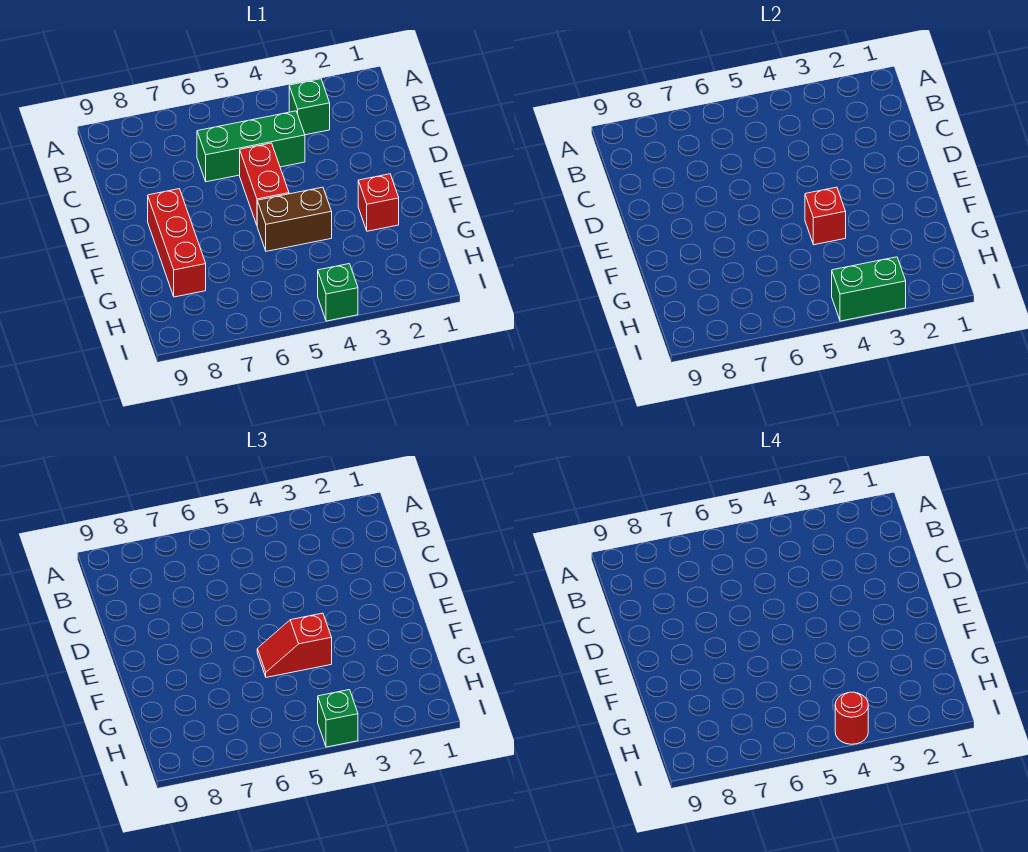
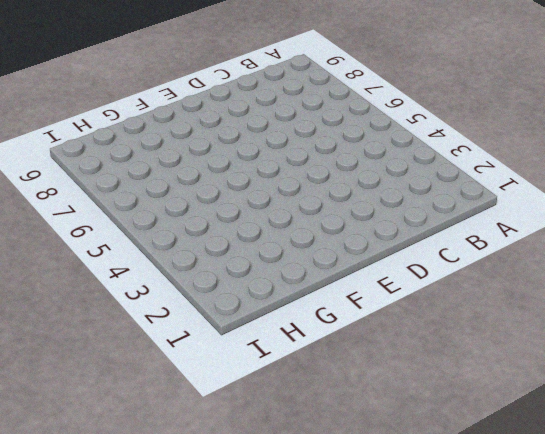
none -> green brick B3 level 1
none -> green brick C4:C6 level 1
none -> red brick D5:E5 level 1

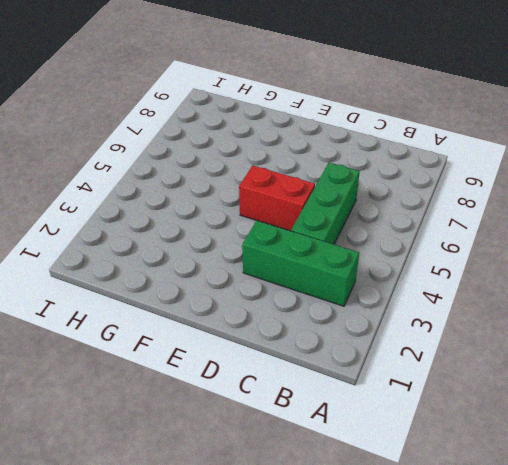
green brick B3:D3 level 1 -> green brick B3 level 1
none -> red brick E8:G8 level 1
none -> red brick F2 level 1
none -> brown brick F4:F5 level 1

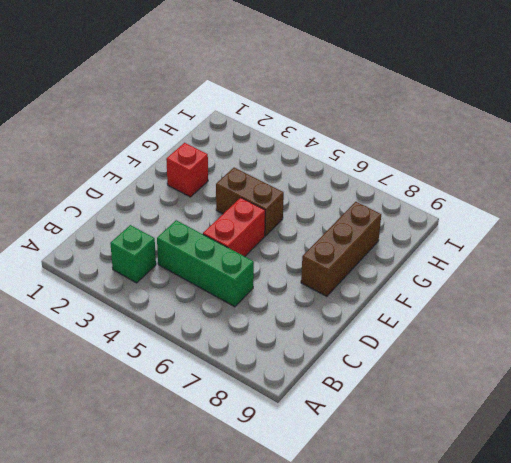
brown brick E8:G8 level 1 -> red brick E8:G8 level 1
none -> green brick I4 level 1
none -> red brick F4 level 2
none -> green brick I3:I4 level 2

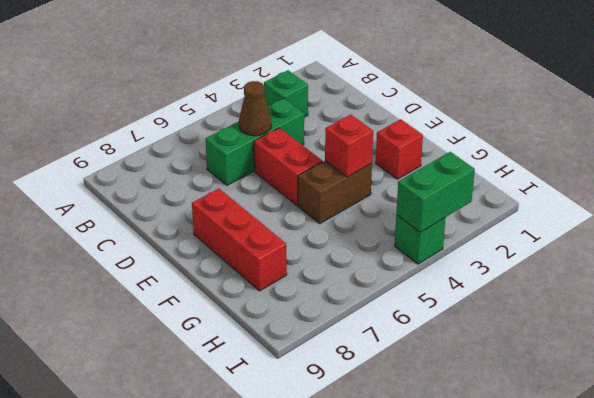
brown cone C5 level 2 -> none
none -> red slope F4:F5 level 3 top 4
none -> green brick I4 level 3
none -> red round brick I4 level 4

